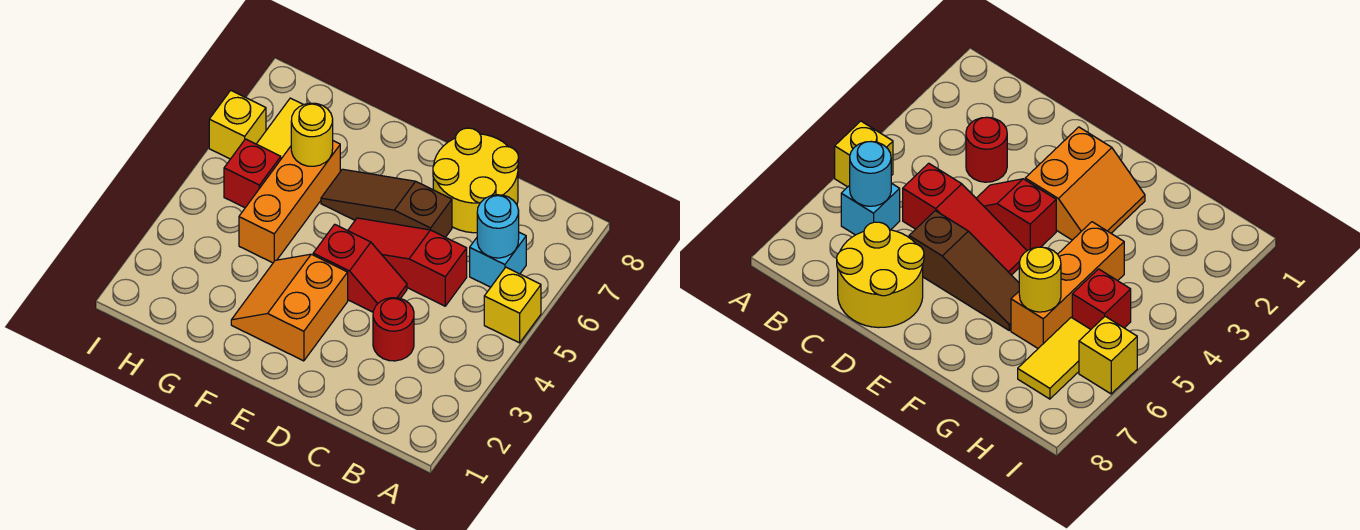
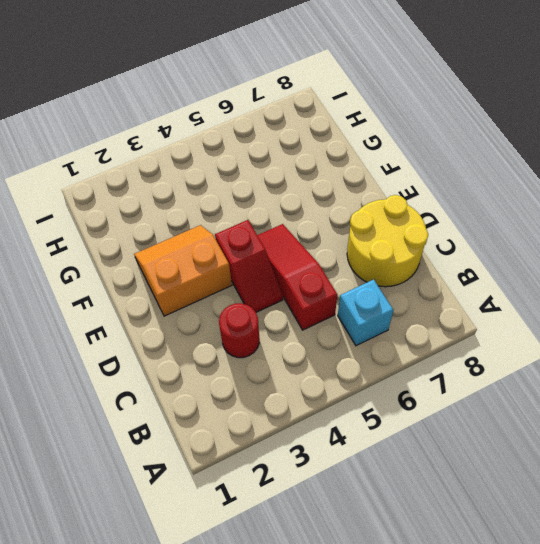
none -> yellow brick A5 level 1
none -> brown slope D6:F6 level 1 top D
none -> orange brick G4:G6 level 1

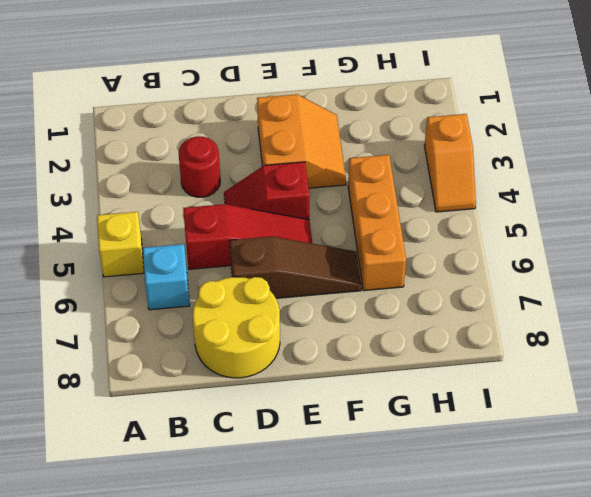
orange slope I3:I4 level 1 top 3 -> none
none -> red brick H5 level 1
none -> yellow tile H6:H7 level 1
none -> yellow brick I6 level 1

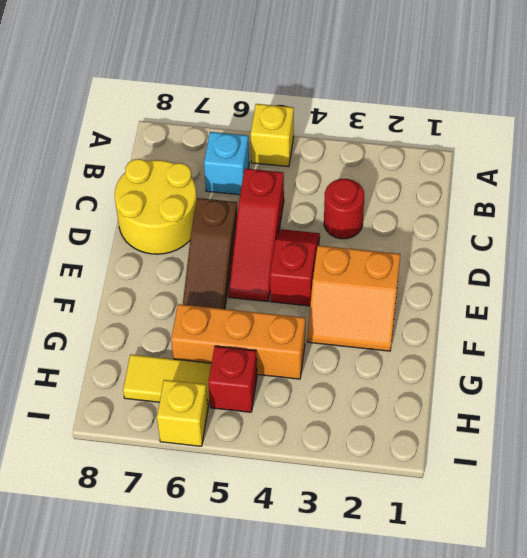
none -> cyan round brick B6 level 2
none -> yellow round brick G6 level 2

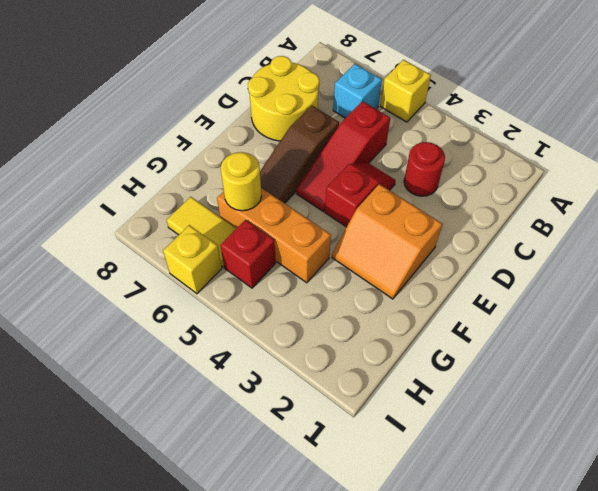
none -> cyan round brick B6 level 2

